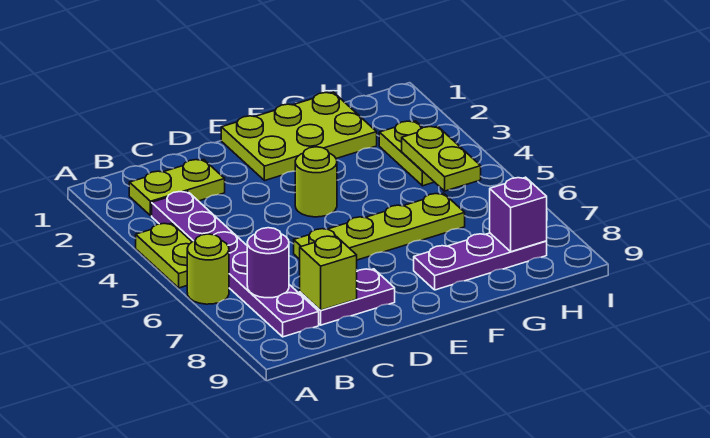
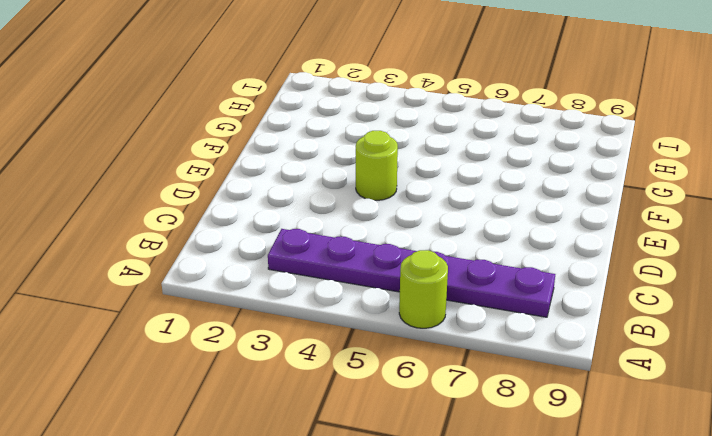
none -> lime plate A4:A5 level 1
none -> lime plate B2:C2 level 1
none -> purple plate C8:D8 level 1

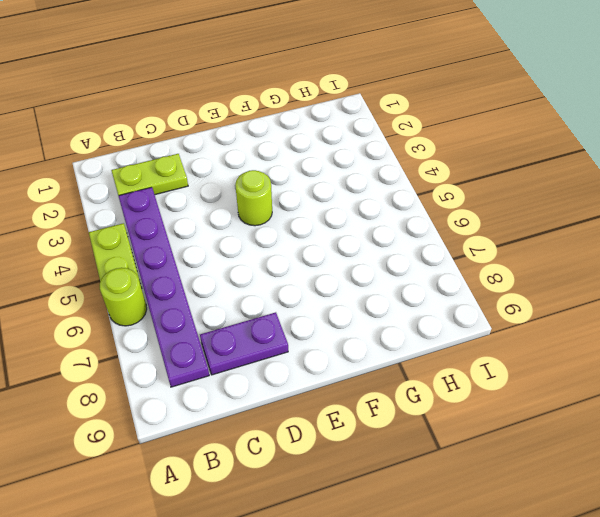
none -> lime plate D6:G6 level 1
none -> lime plate E1:G2 level 1
none -> purple plate F8:H8 level 1

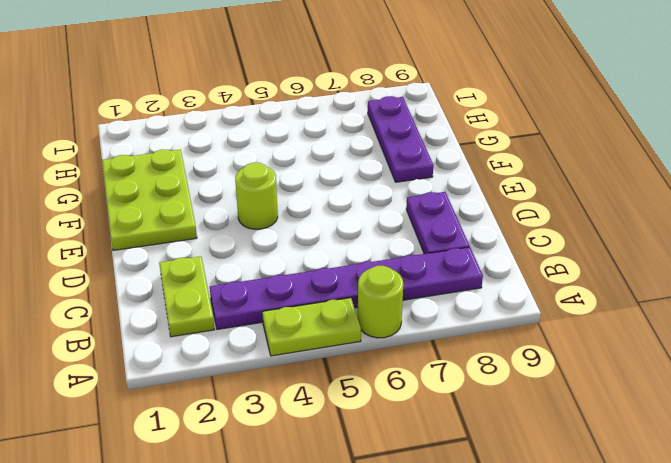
none -> lime plate D6:G6 level 1
none -> lime plate H3:H4 level 1
none -> purple round brick B7 level 2

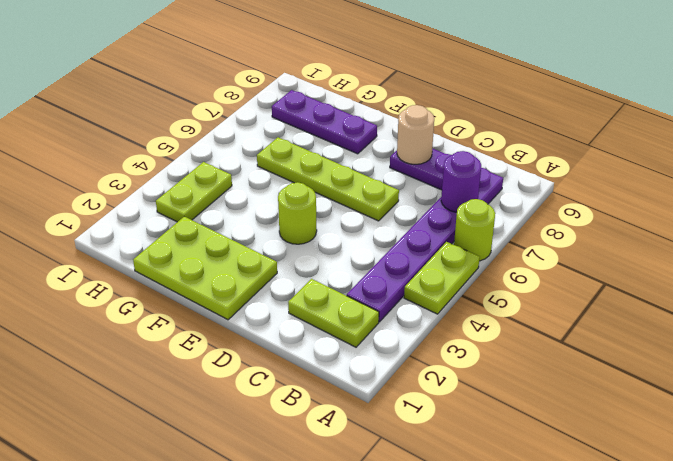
tan round brick D8 level 2 -> none
none -> lime brick C8 level 2
none -> lime plate H4:H5 level 2
none -> purple brick H8 level 2

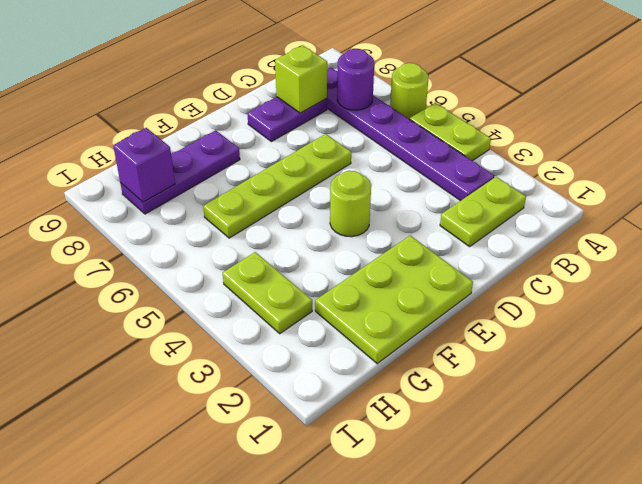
none -> lime plate H4:H5 level 2

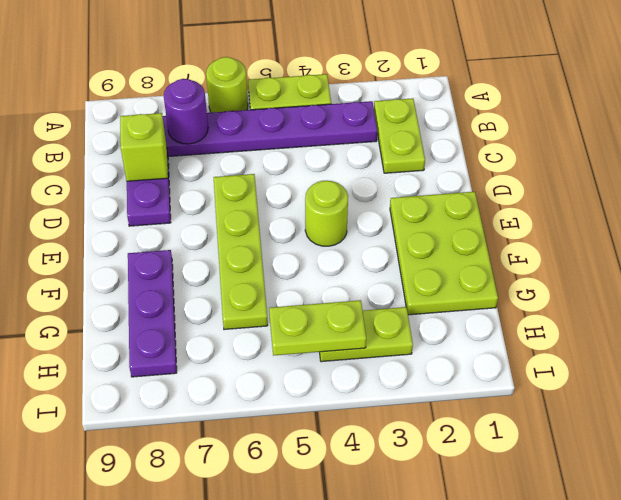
none -> purple brick H8 level 2

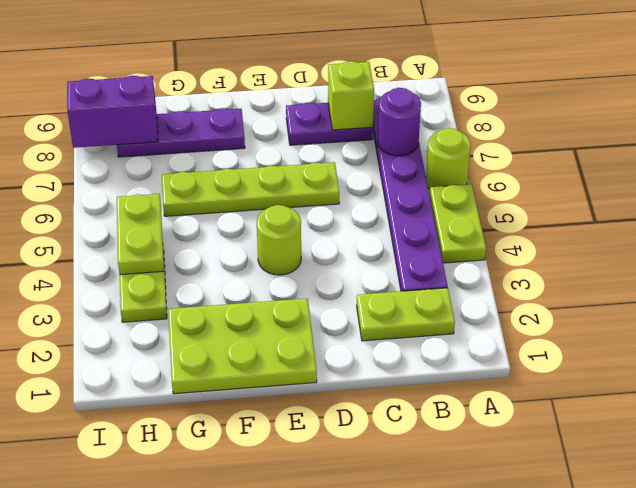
purple brick H8:I8 level 2 -> purple brick H8 level 2

